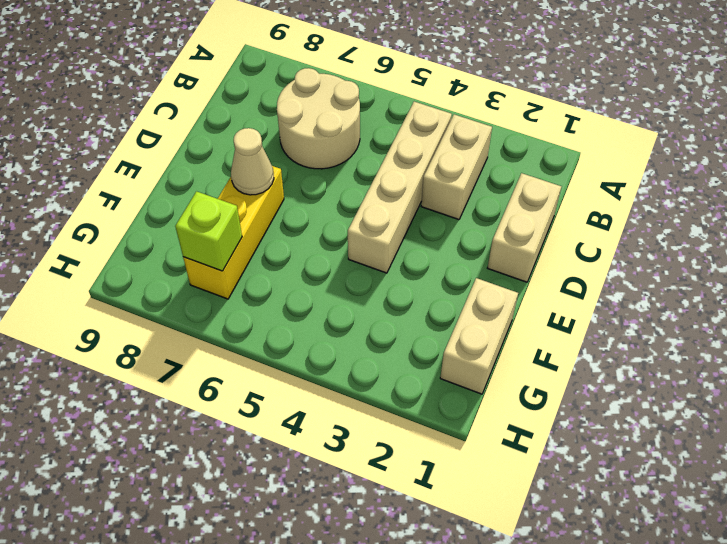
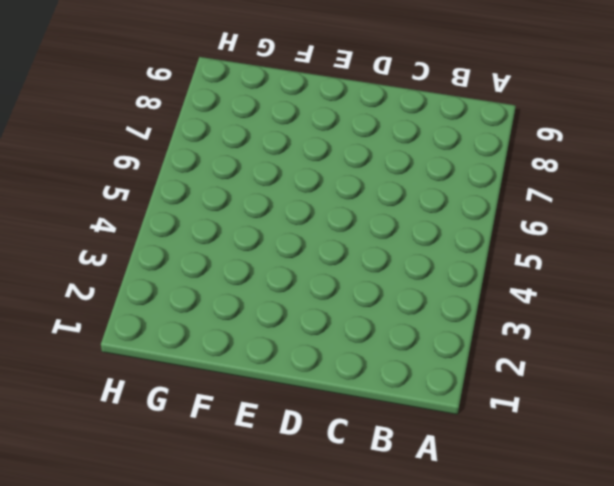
none -> tan brick B3:C3 level 1
none -> tan brick B4:E4 level 1

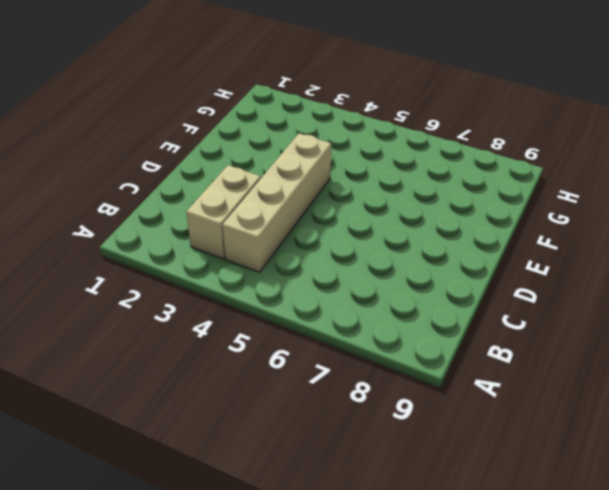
none -> tan round brick B6:C7 level 1
none -> tan brick C1:D1 level 1

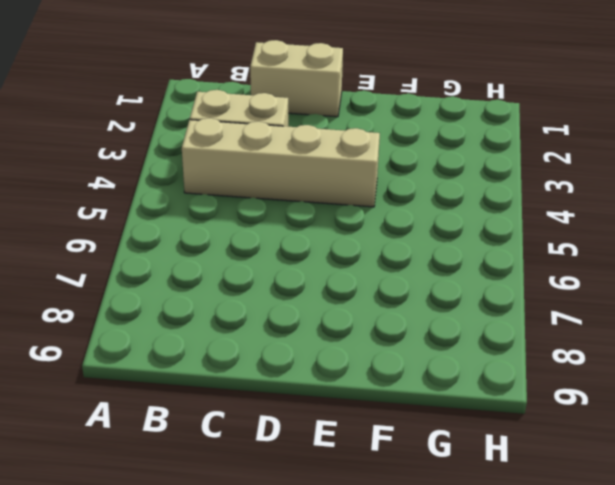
none -> tan round brick B6:C7 level 1
none -> yellow brick E7:G7 level 1

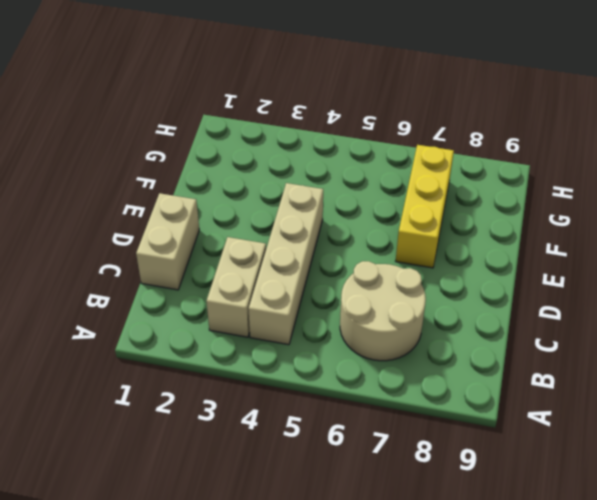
none -> tan brick F1:G1 level 1
none -> tan cone E7 level 2

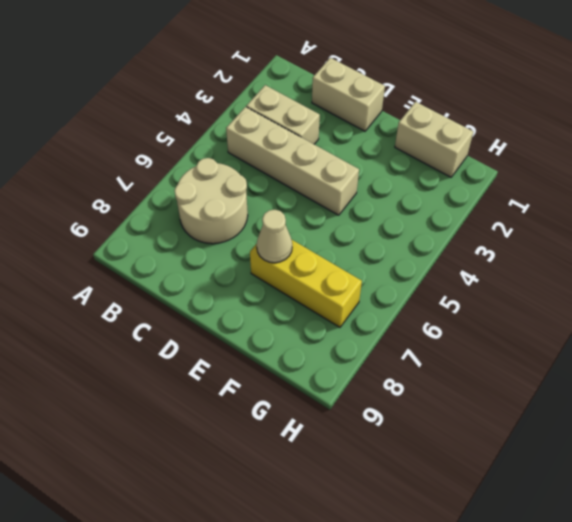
none -> lime brick G7 level 2

